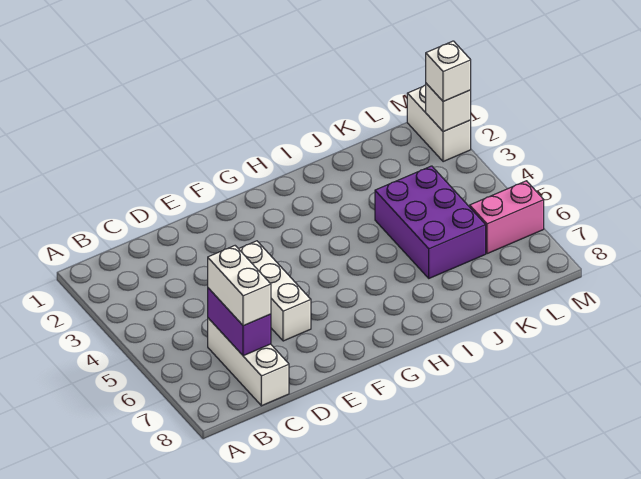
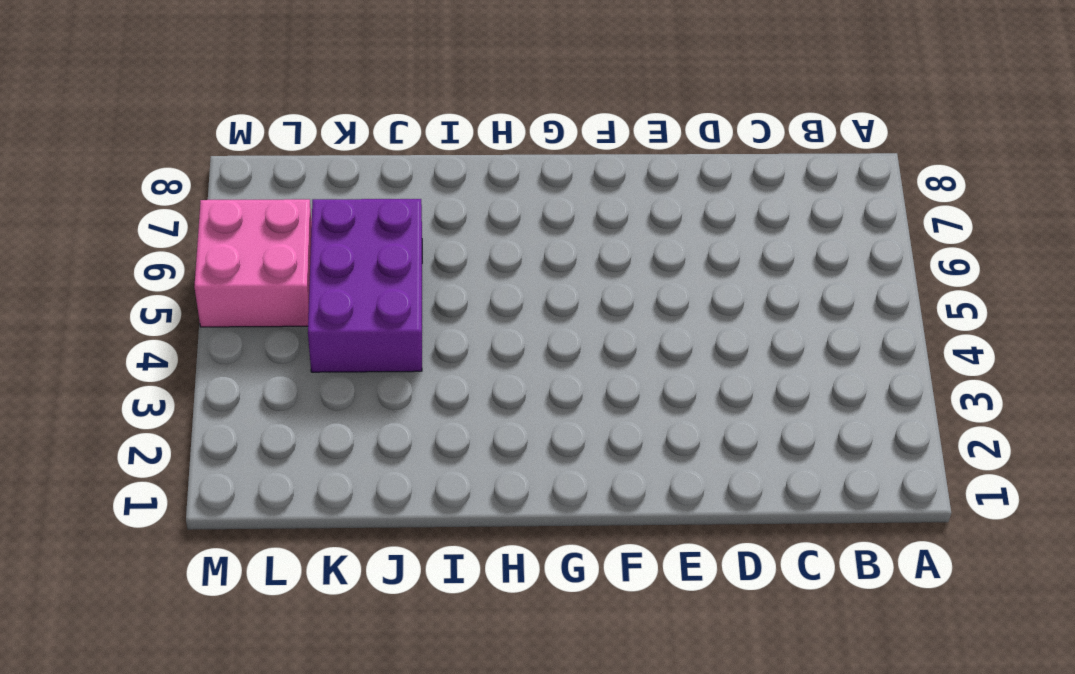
pink brick L5:M6 level 1 -> pink brick L6:M6 level 1
none -> white brick C6:C8 level 1
none -> white brick E4:E6 level 1

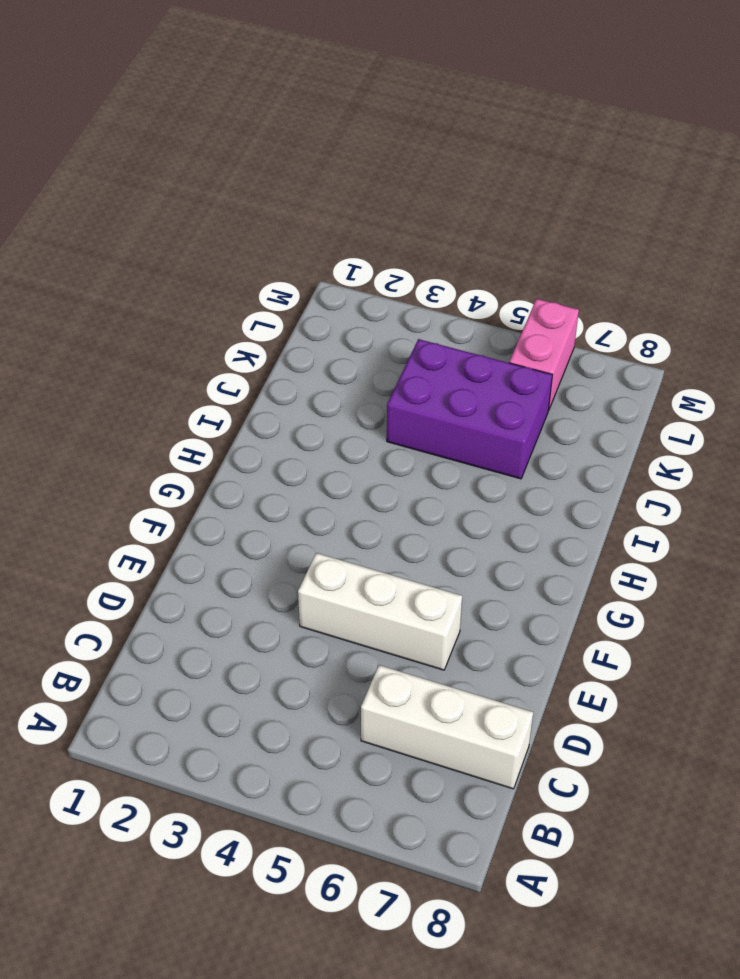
none -> white brick M1:M2 level 1
none -> purple brick C6:C7 level 2

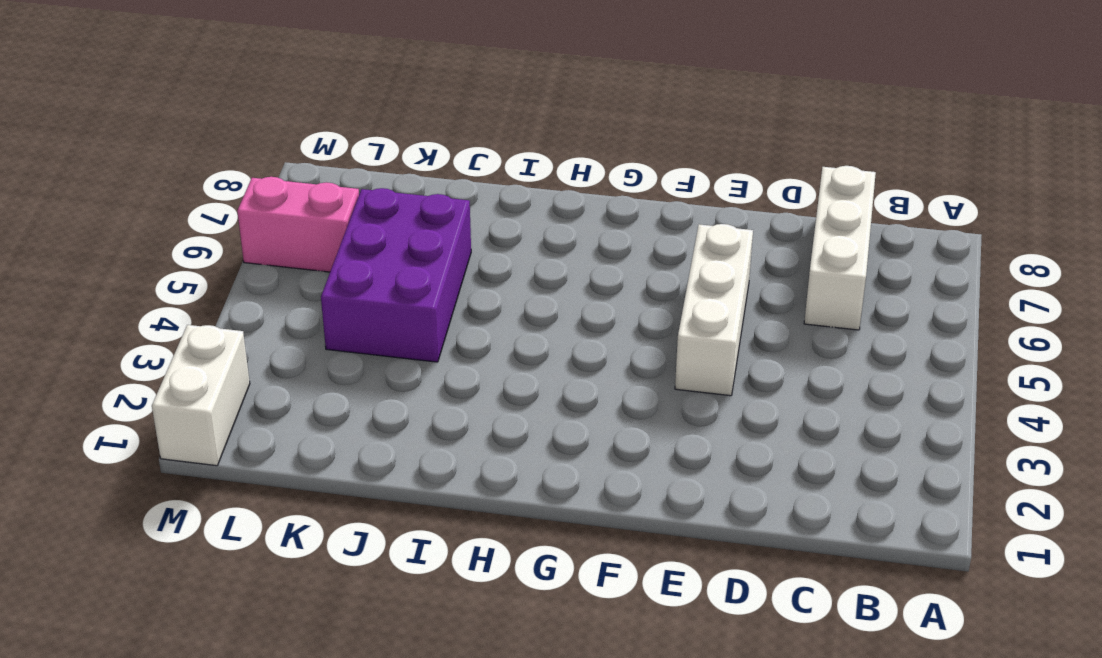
none -> purple brick C6:C7 level 2
none -> white brick M2 level 2

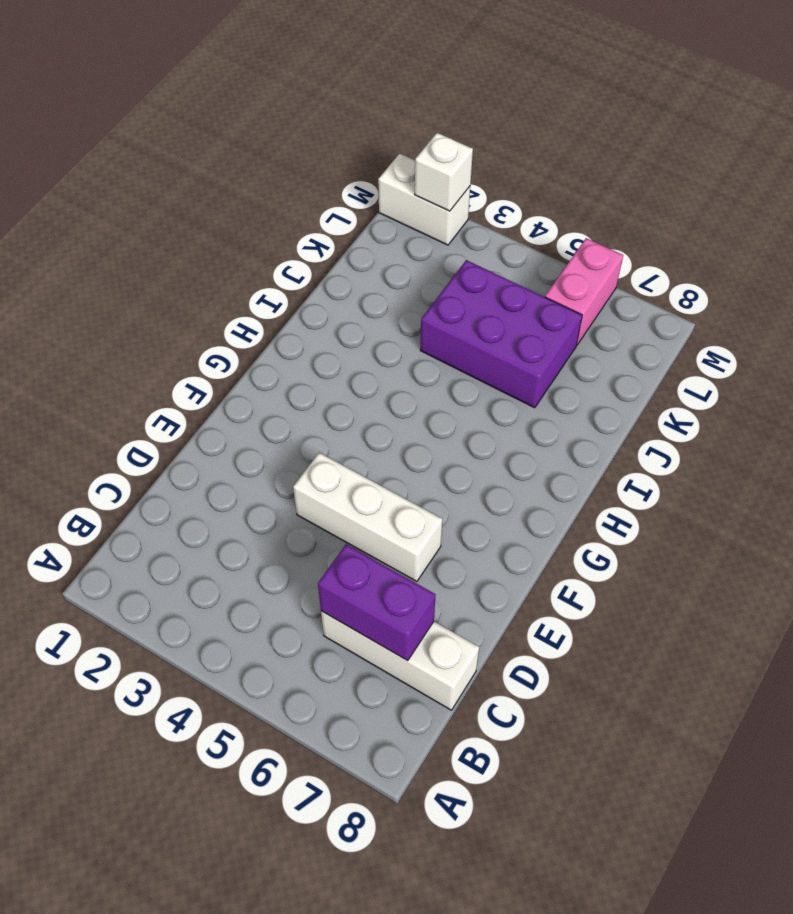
none -> white brick C6:C7 level 3
none -> white brick M2 level 3

